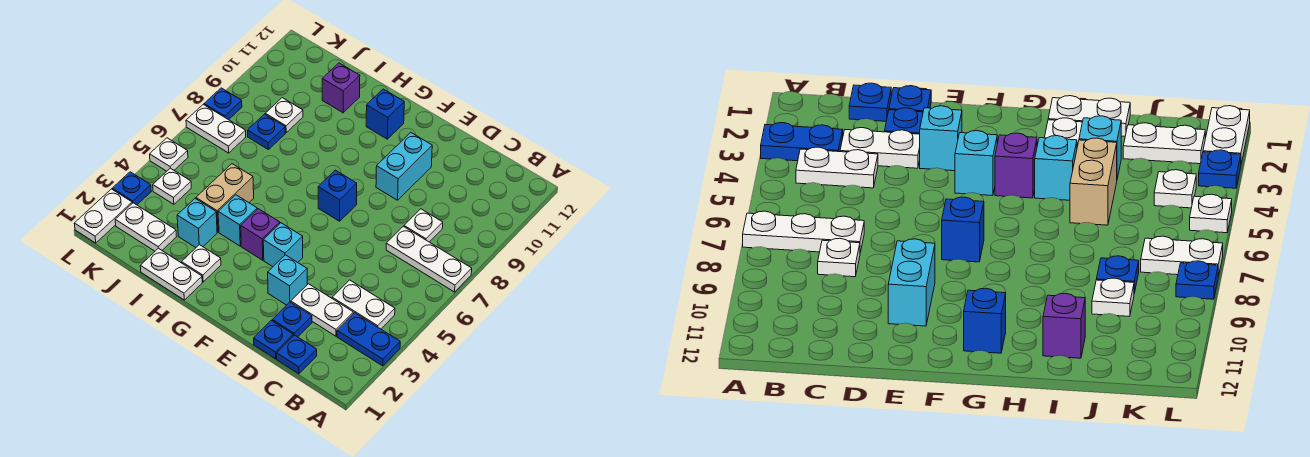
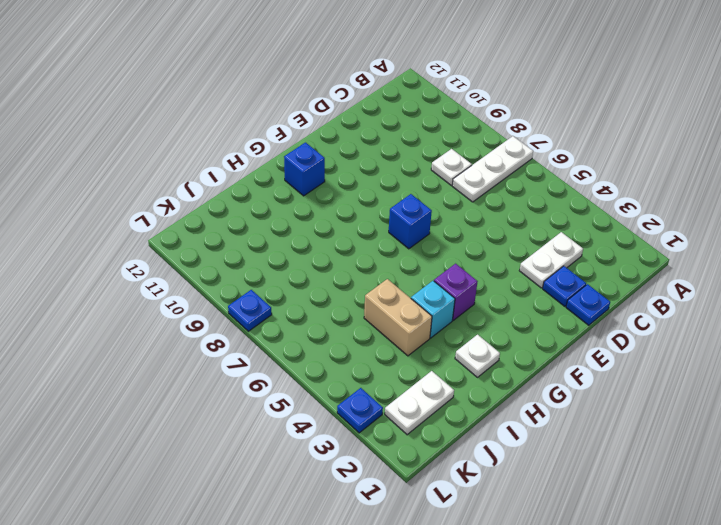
none -> blue plate A3:B3 level 1
none -> white plate B4:C4 level 1
none -> blue plate C1 level 1

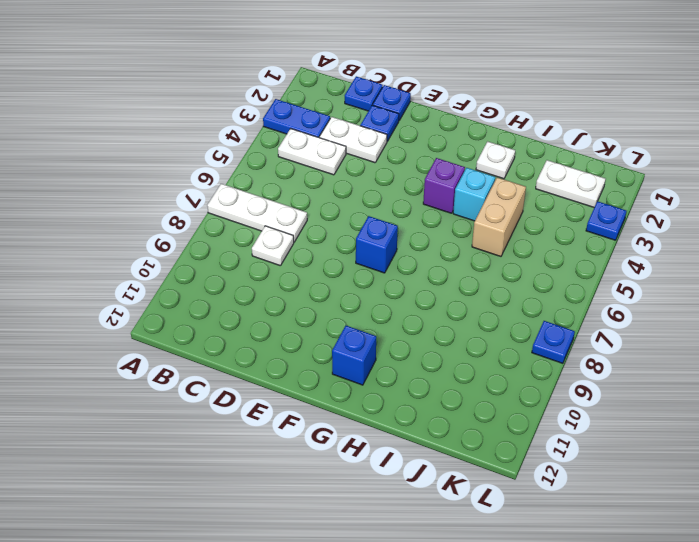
none -> cyan brick E3 level 1
none -> cyan brick E9:E10 level 1
none -> cyan brick F4 level 1

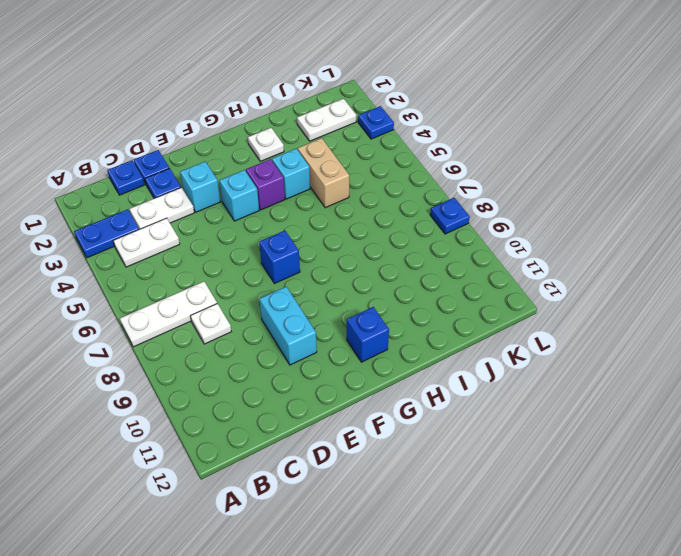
none -> white plate H1:I1 level 1
none -> cyan brick I3 level 1
none -> purple brick I11 level 1

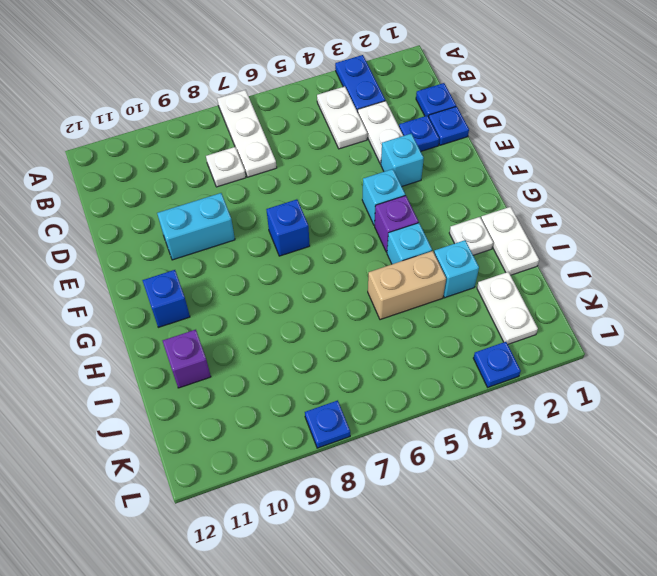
none -> blue plate J8 level 1
none -> white plate J9 level 1
none -> white plate K4 level 1

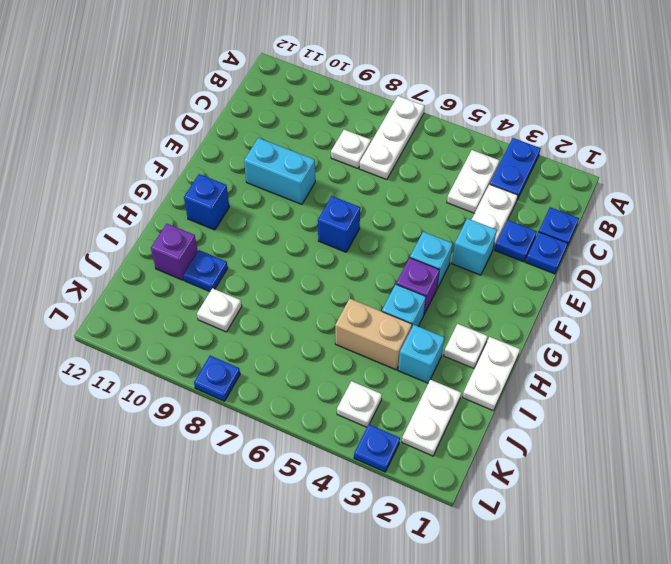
blue plate I10 level 1 -> blue plate J8 level 1
none -> white plate K7:L7 level 1
none -> white plate L1:L2 level 1
none -> white plate L5 level 1

